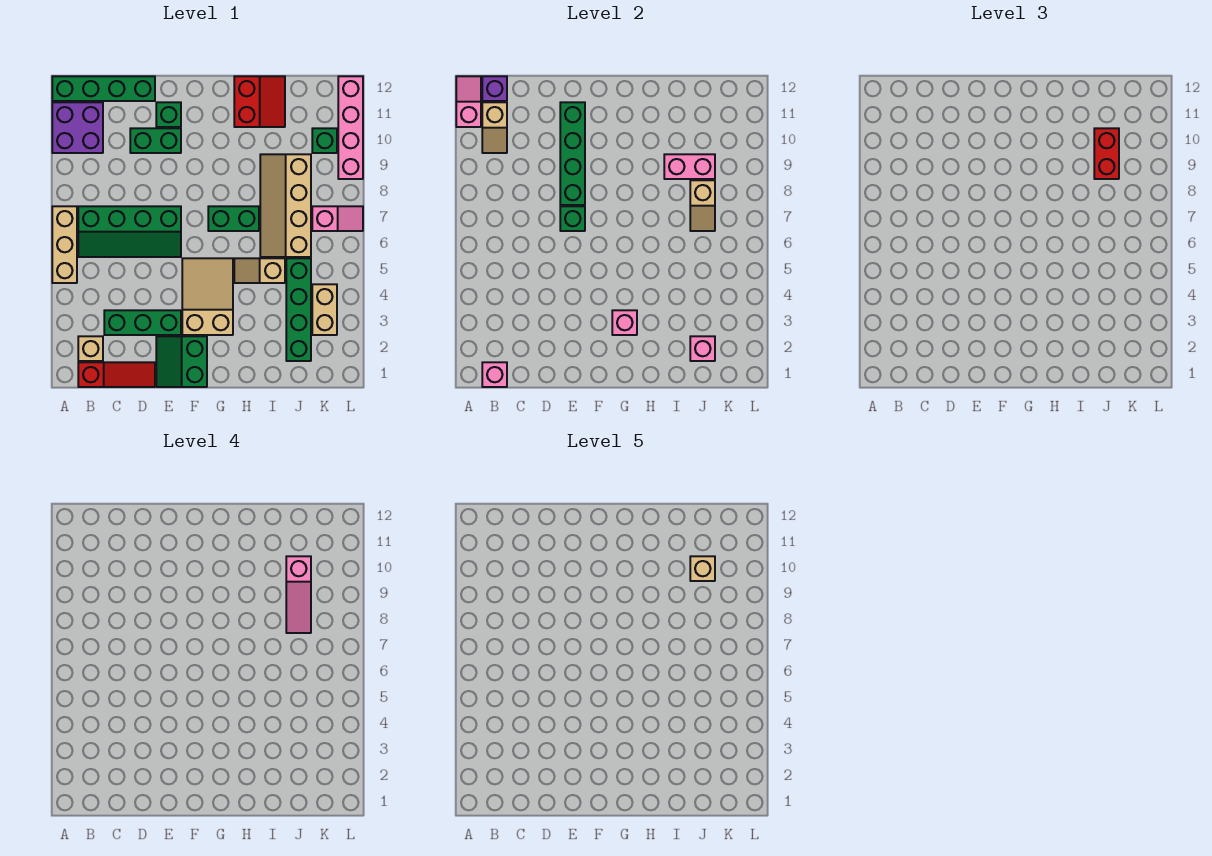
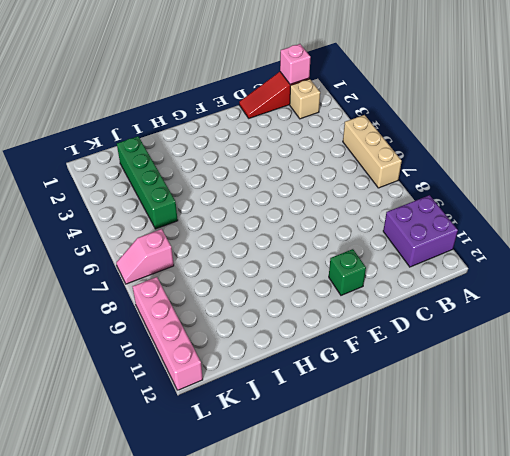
none -> green brick A12:D12 level 1
none -> green slope B6:E7 level 1 top 7
none -> green brick C3:E3 level 1
none -> green brick D10:E10 level 1

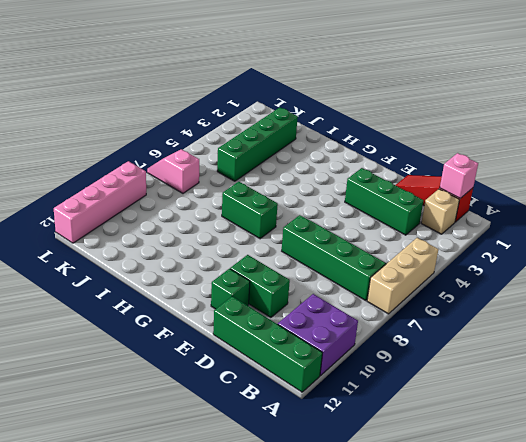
none -> green slope E1:F2 level 1 top F
none -> tan slope F3:G5 level 1 top 3
none -> tan slope H5:I5 level 1 top I
none -> red slope H11:I12 level 1 top H

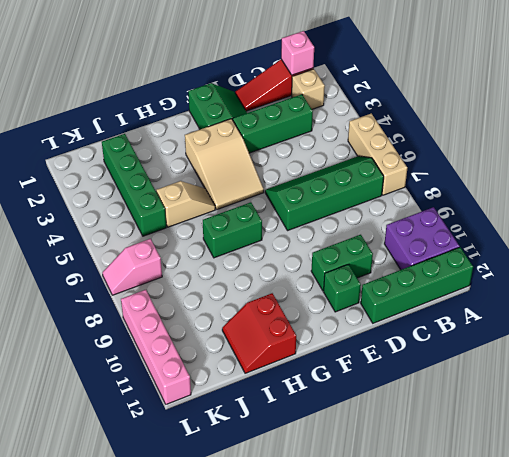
none -> tan slope I6:J9 level 1 top J
none -> tan brick K3:K4 level 1
none -> green brick K10 level 1
none -> pink slope A11:A12 level 2 top 11

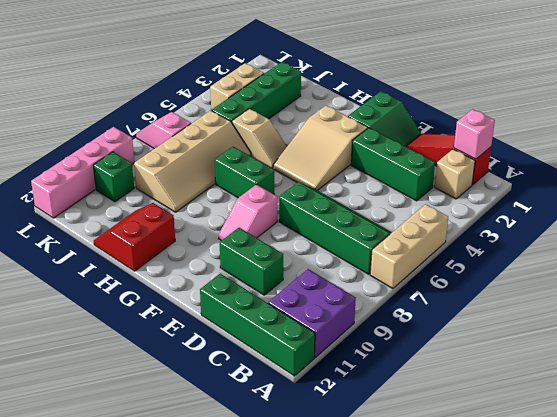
pink slope F8:F9 level 1 top 8 -> pink slope A11:A12 level 2 top 11
none -> green brick E11 level 1
none -> tan slope B10:B11 level 2 top 11
none -> purple brick B12 level 2
none -> green brick E7 level 2

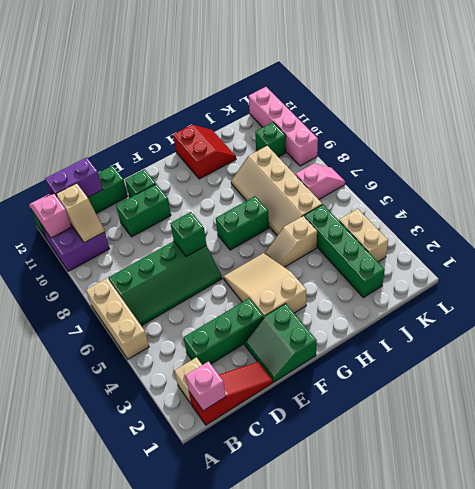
purple brick B12:C12 level 2 -> purple brick B12 level 2
none -> green brick E8:E11 level 2
none -> pink brick G3 level 2
none -> pink brick I9:J9 level 2
none -> pink brick J2 level 2

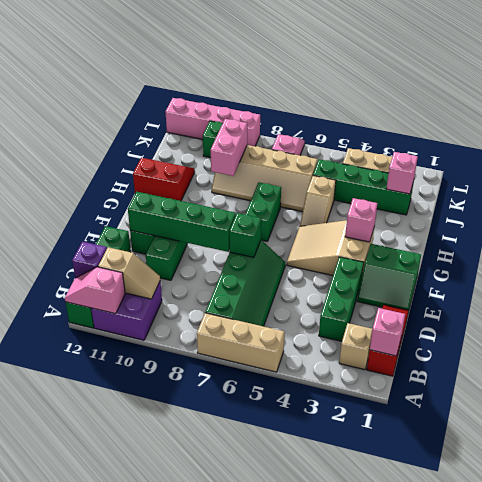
none -> tan slope J7:J8 level 2 top 8
none -> red brick J9:J10 level 3
none -> pink slope J8:J10 level 4 top 10
none -> tan brick J10 level 5

